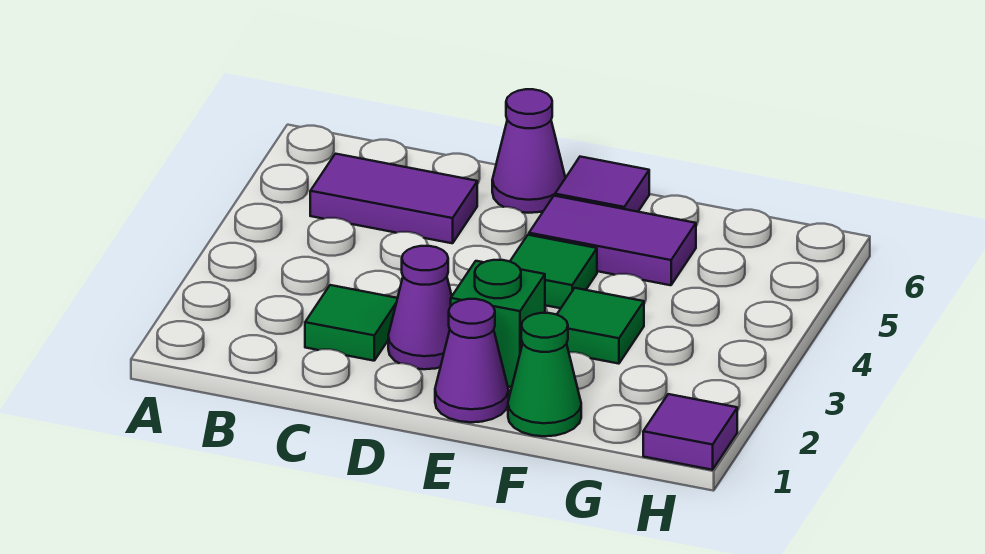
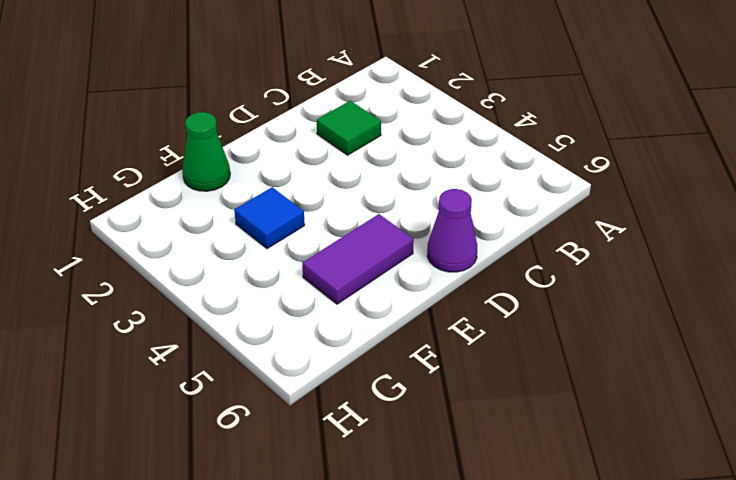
blue tile F3 level 1 -> green tile F3 level 1
none -> purple tile B5:C5 level 1
none -> purple cone D2 level 1
none -> purple cone E1 level 1

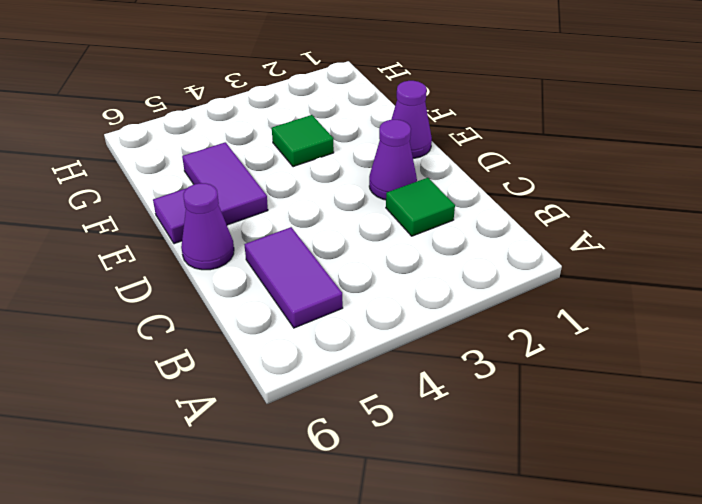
none -> green brick E2 level 1
none -> green tile E4 level 1
none -> green cone F1 level 1

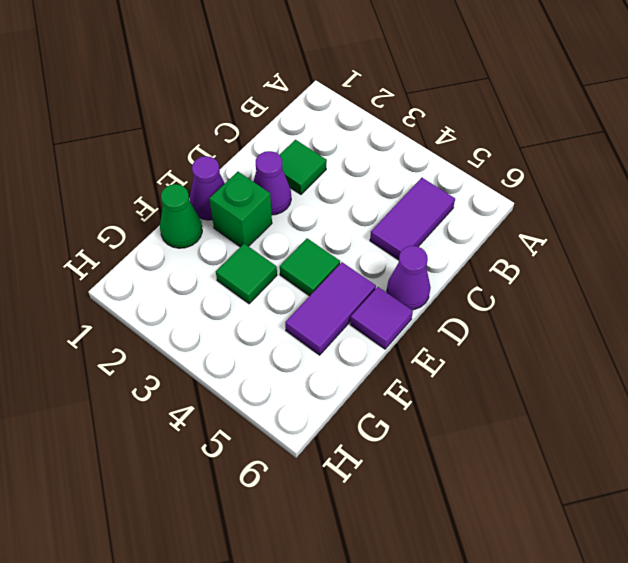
none -> purple tile H1 level 1

